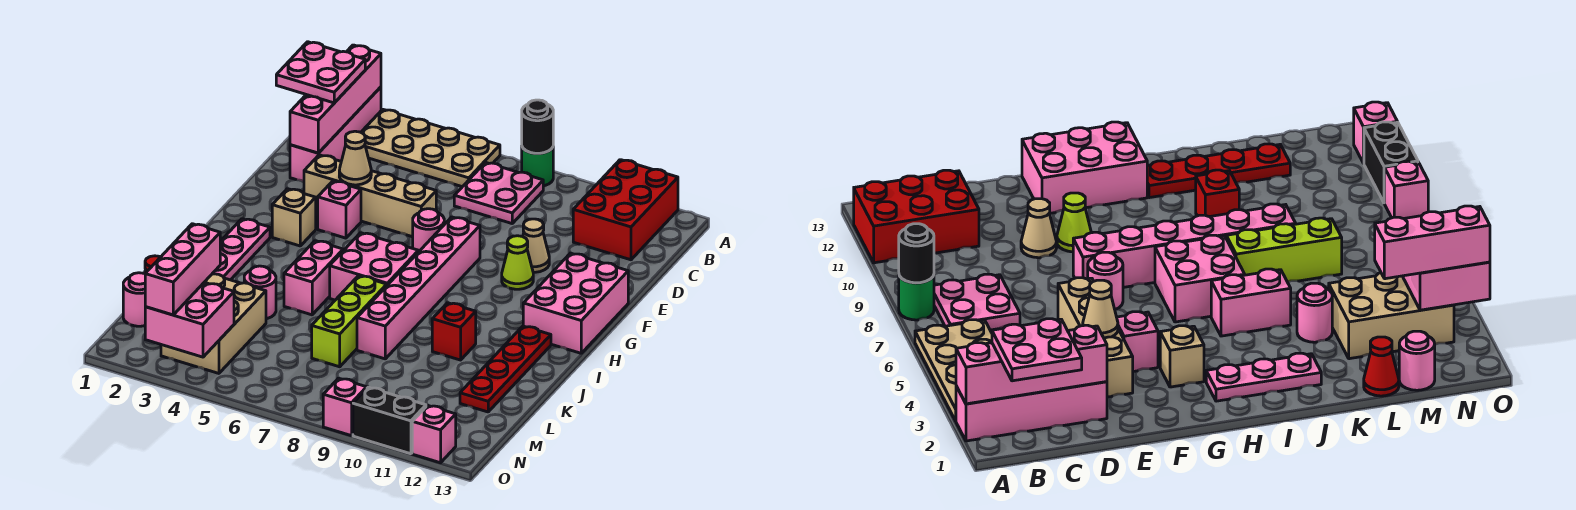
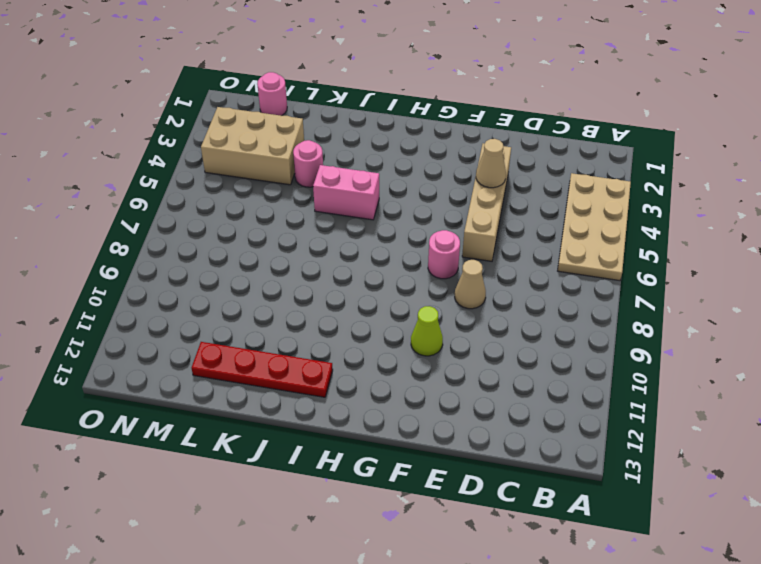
tan cone E8 level 1 -> tan cone E10 level 1
none -> pink brick A2:D2 level 1
none -> green round brick A8 level 1
none -> red brick A11:C12 level 1
none -> pink plate B7:C8 level 1

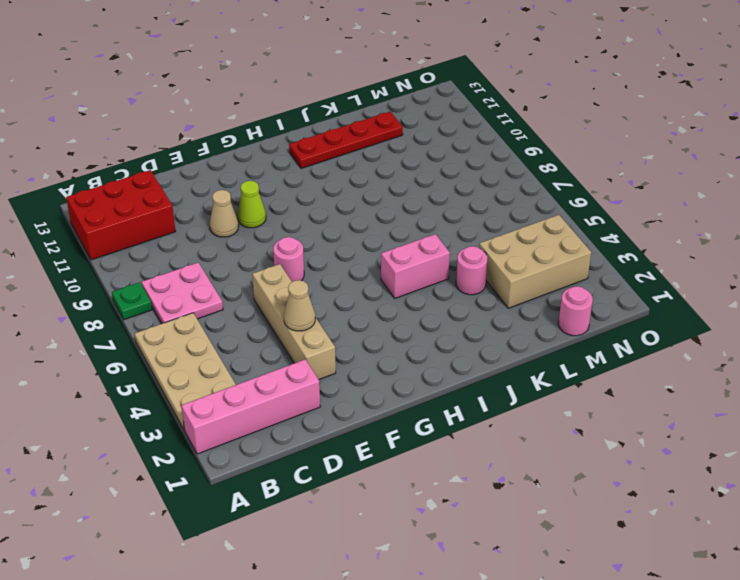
green plate A8 level 1 -> green round brick A8 level 1
none -> pink brick F4 level 1
none -> pink brick F8:K8 level 1
none -> pink brick F12:H13 level 1
none -> tan brick G3 level 1

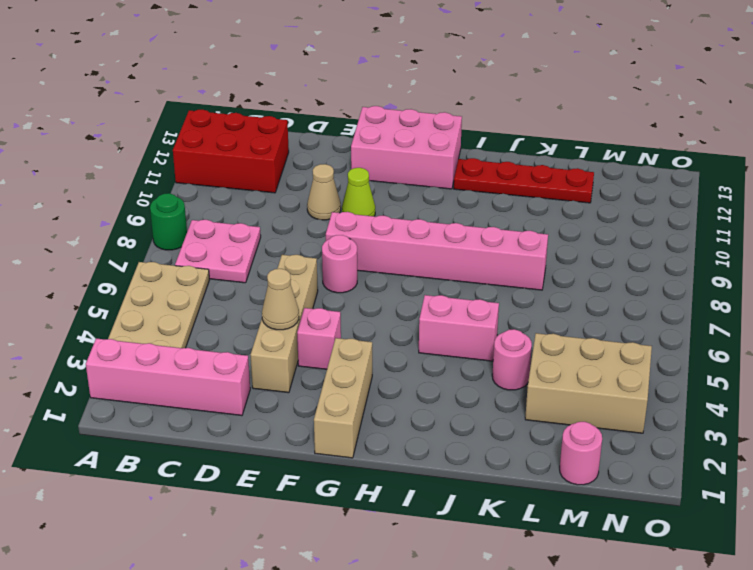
tan brick G1:G3 level 1 -> tan brick G3 level 1
none -> pink plate H2:J2 level 1
none -> pink brick H6:I7 level 1
none -> lime brick J7:L7 level 1
none -> red brick J10 level 1

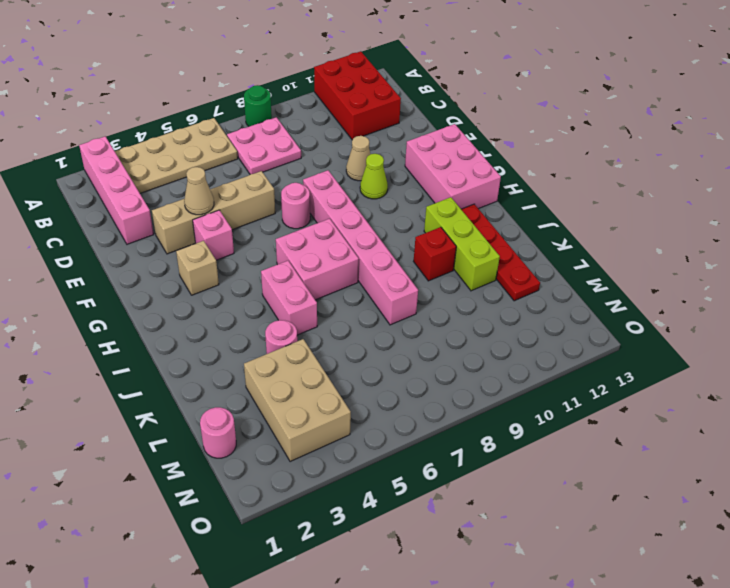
lime brick I11:K11 level 1 -> lime brick J7:L7 level 1
none -> pink plate H2:J2 level 1
none -> red cone L1 level 1
none -> pink brick O9 level 1
none -> black brick O10:O11 level 1

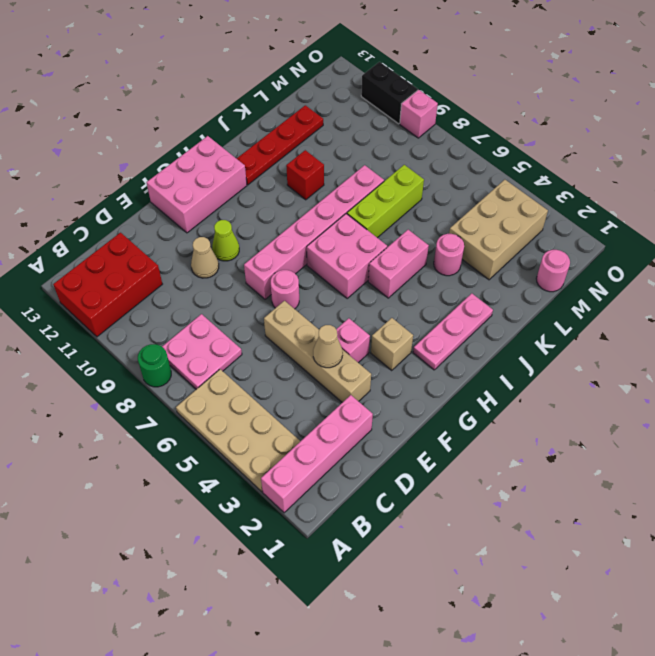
none -> red cone L1 level 1
none -> pink brick O12 level 1
none -> pink brick A2:D2 level 2
none -> black round brick A8 level 2

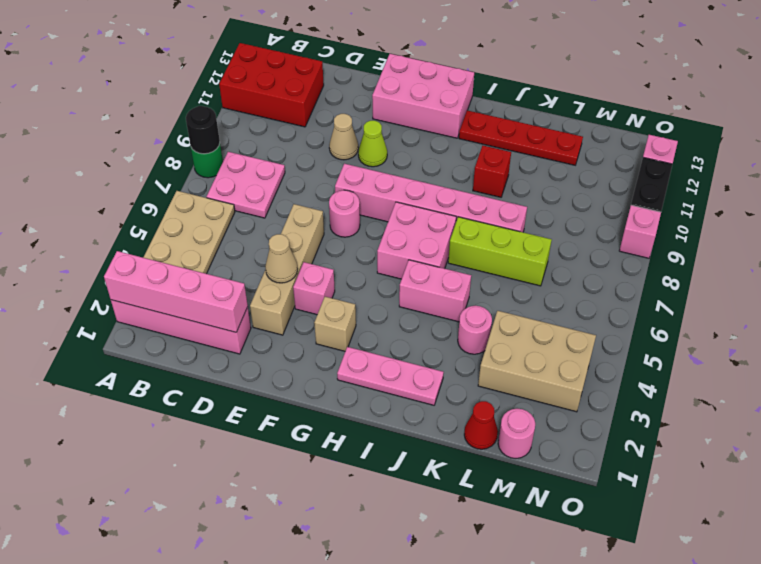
none -> pink brick N3:O4 level 2
none -> pink plate B1:C2 level 3
none -> pink brick M3:O3 level 3

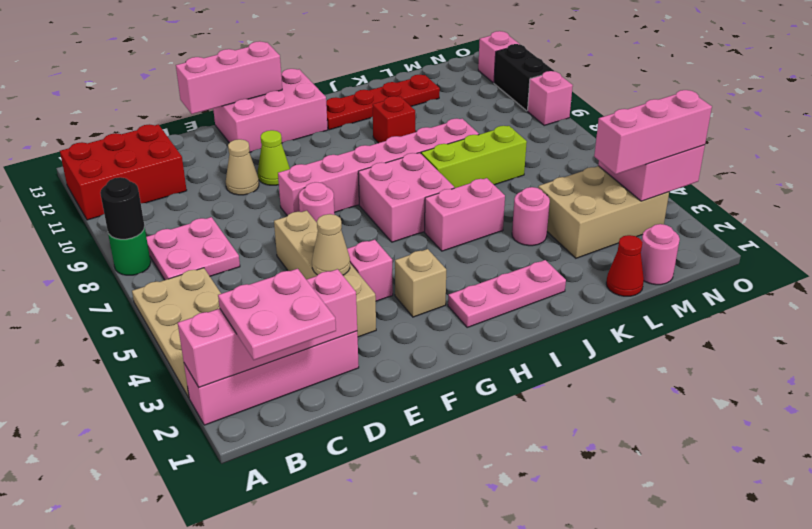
pink brick E13:G13 level 2 -> none

